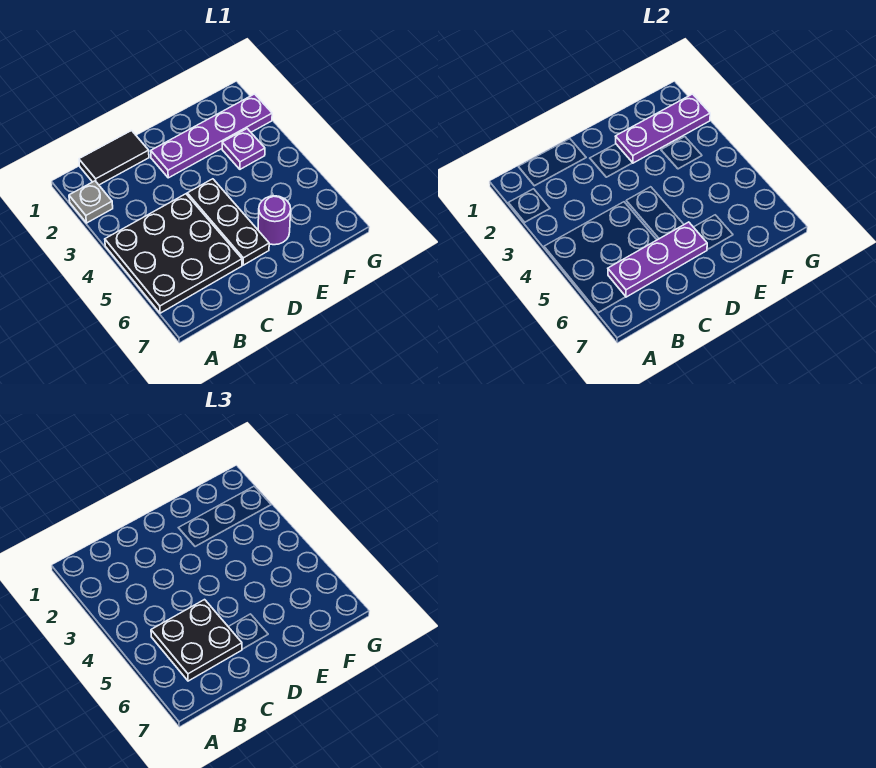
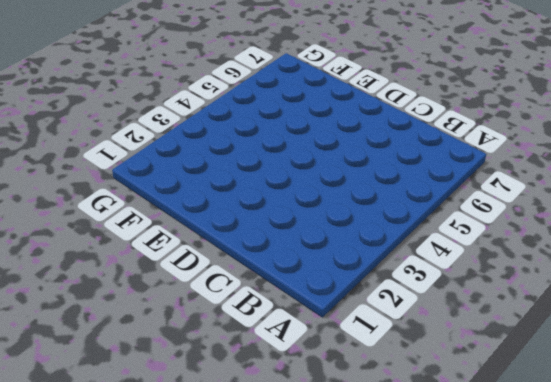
none -> grey plate A2 level 1
none -> black plate A4:C6 level 1

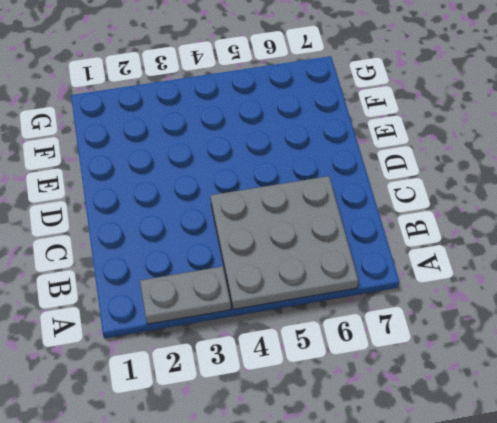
grey plate A2:A3 level 1 -> grey plate A2 level 1
grey plate A4:C6 level 1 -> black plate A4:C6 level 1
none -> black tile B1:C1 level 1
none -> purple plate D2:G2 level 1

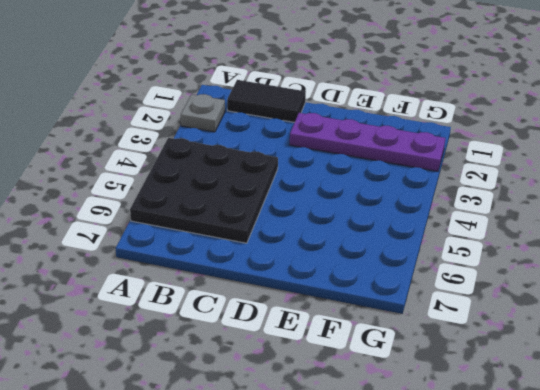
none -> black plate D4:D6 level 1
none -> purple round brick E6 level 1

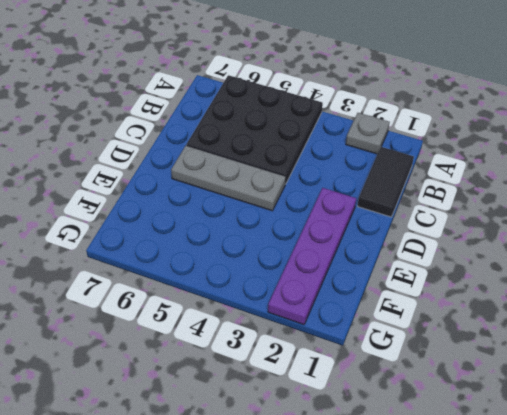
grey plate D4:D6 level 1 -> black plate D4:D6 level 1
none -> purple round brick E6 level 1
none -> purple plate F3 level 1

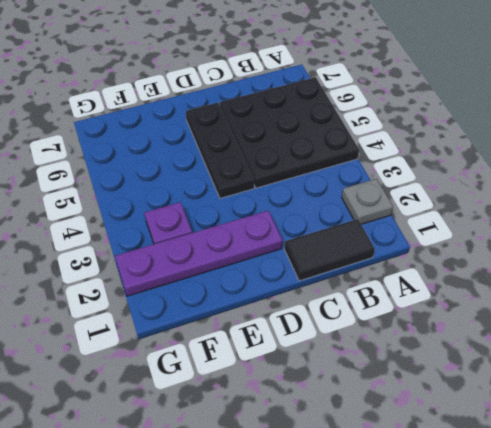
none -> purple round brick E6 level 1
none -> purple plate B6:D6 level 2

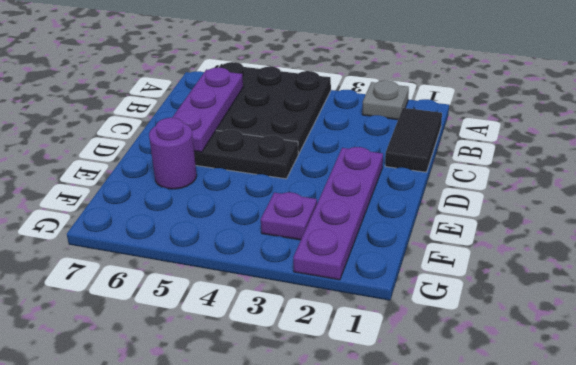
none -> purple plate E2:G2 level 2
none -> black plate B5:C6 level 3

